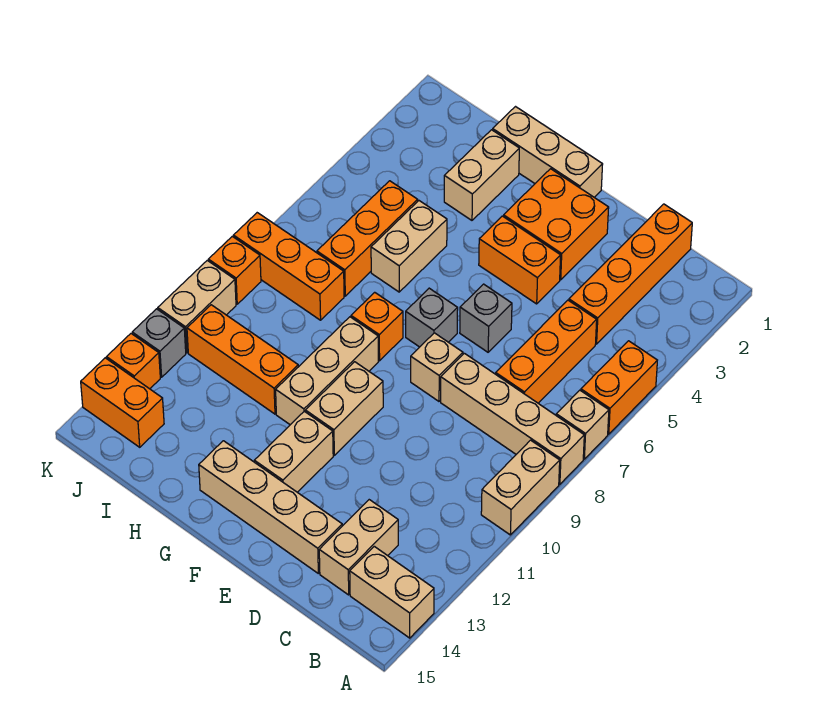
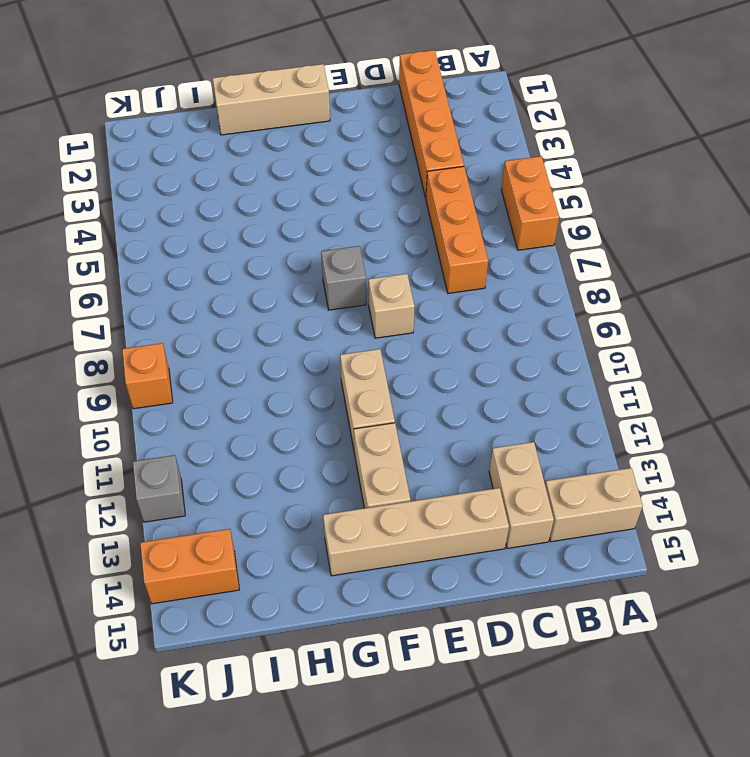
none -> tan brick A7 level 1
none -> tan brick A8:D8 level 1
none -> tan brick A9:A10 level 1

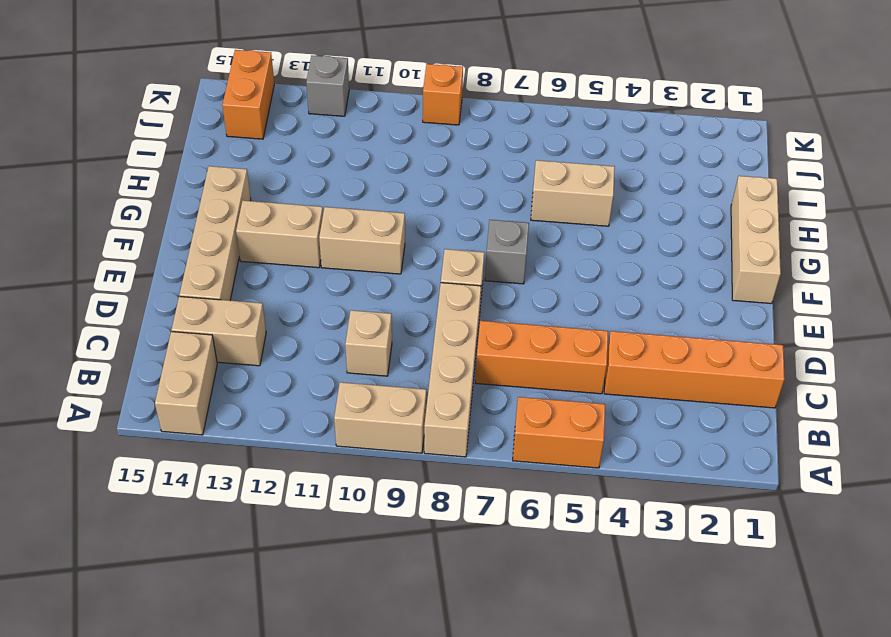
tan brick C10 level 1 -> tan brick A7 level 1
none -> orange brick E2:F3 level 1
none -> orange brick E4:F4 level 1
none -> grey brick E6 level 1

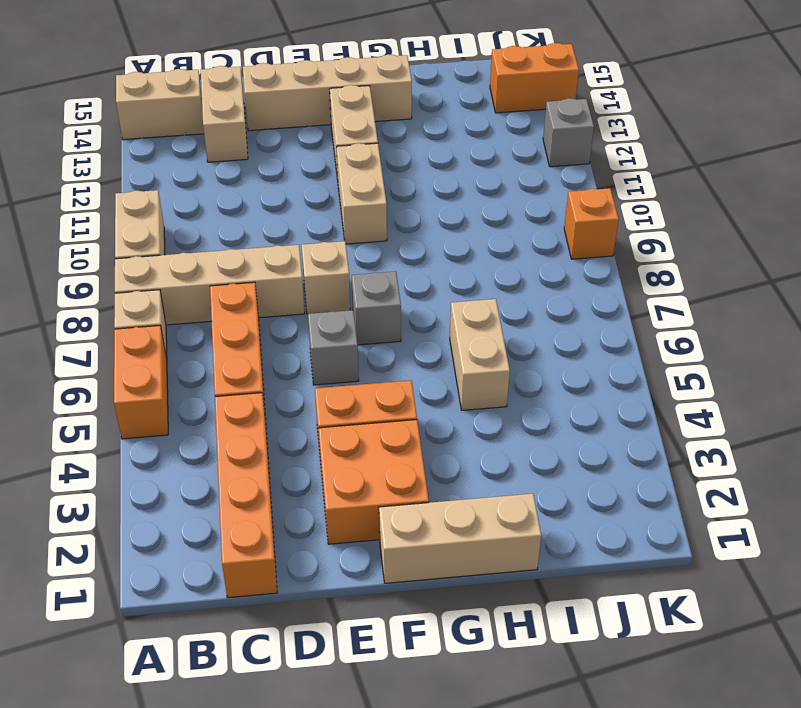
none -> orange brick G8 level 1
none -> tan brick G9:G11 level 1
none -> tan brick H2:H3 level 1

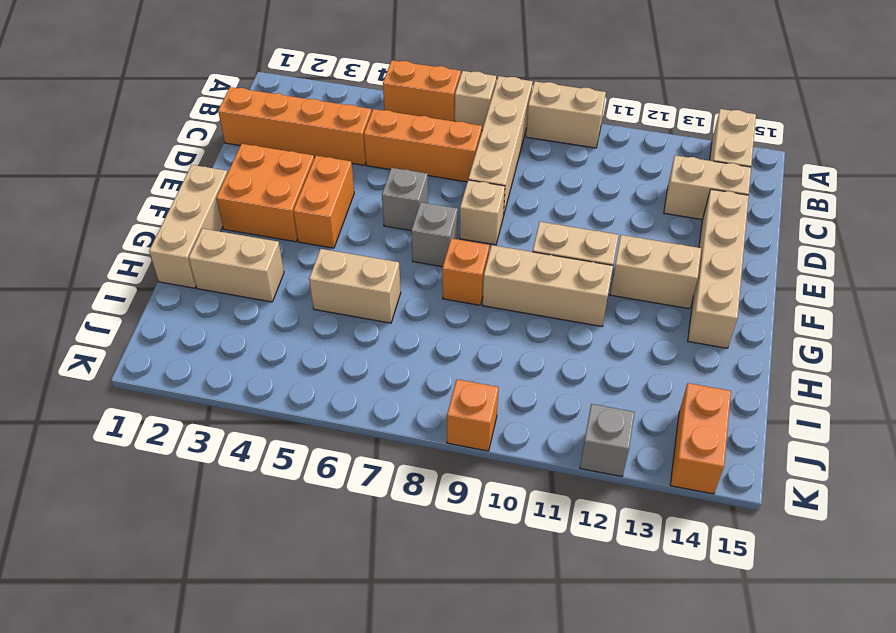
none -> orange brick H11:J11 level 1
none -> orange brick I5:I7 level 1
none -> orange brick I8:K8 level 1

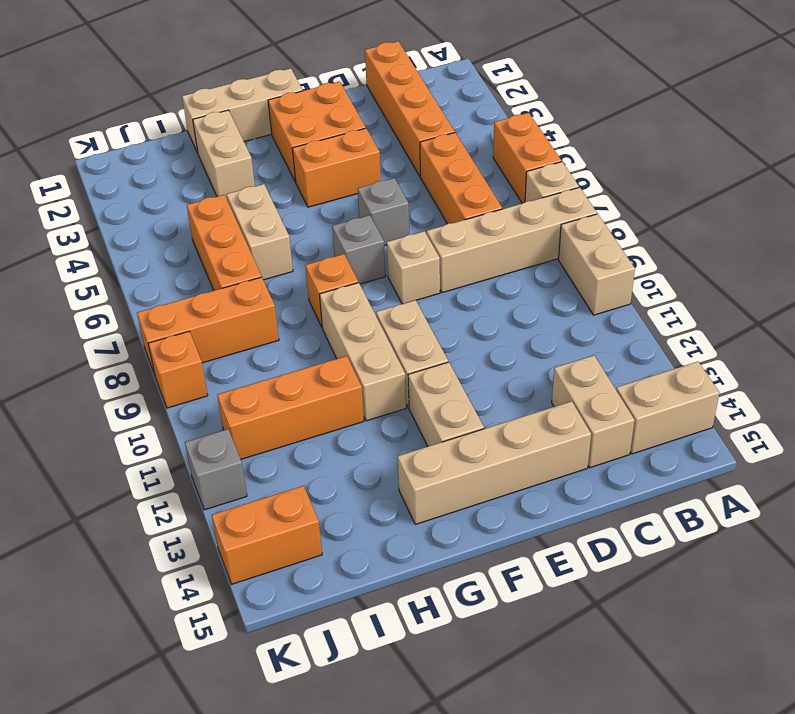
none -> tan brick K10:K11 level 1
none -> orange brick K13 level 1

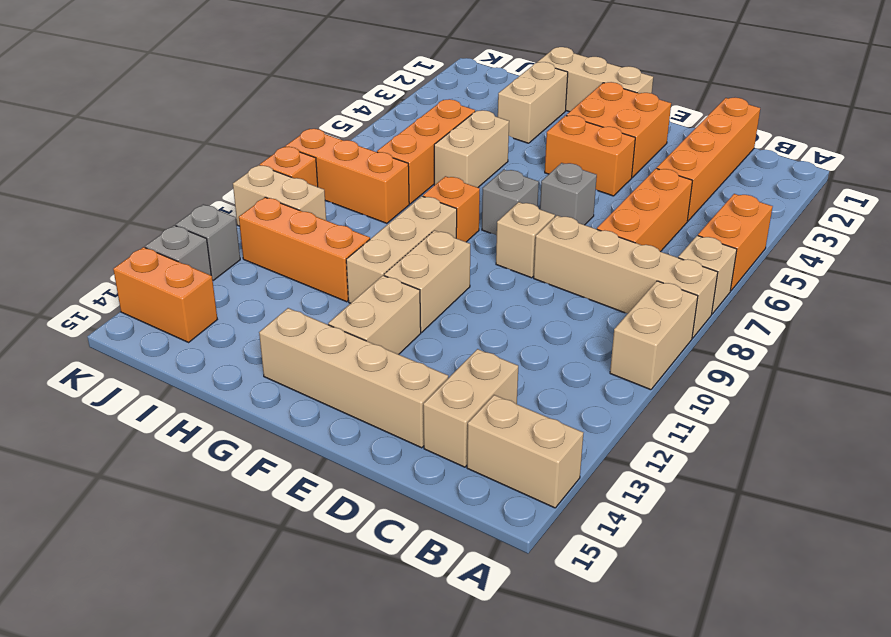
tan brick J10:K10 level 1 -> tan brick K10:K11 level 1
grey brick K13 level 1 -> orange brick K13 level 1

